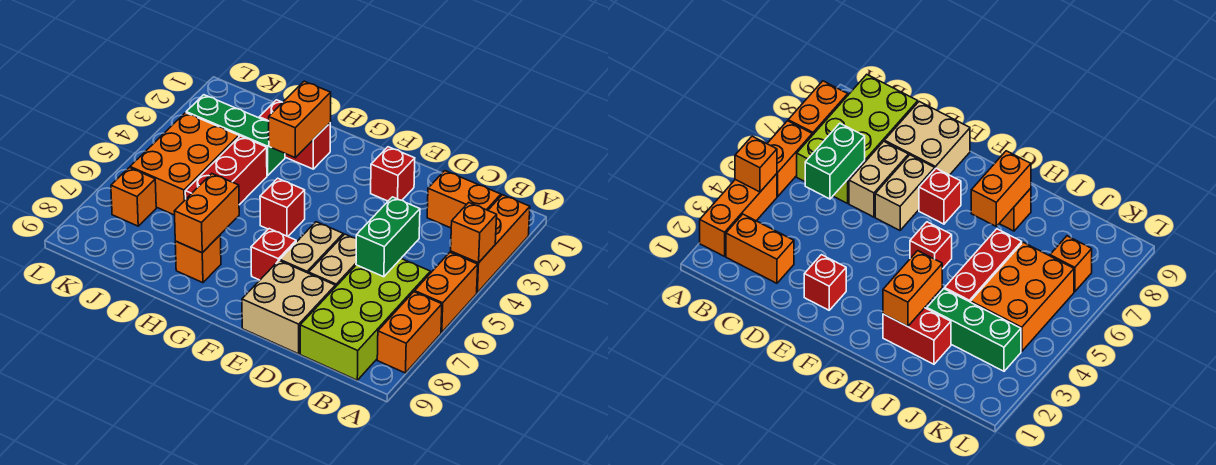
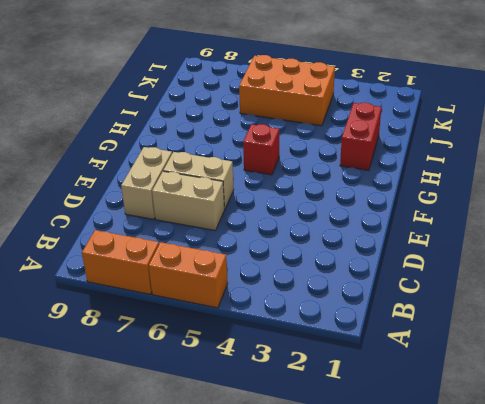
tan brick D8:E8 level 1 -> tan brick D8:E9 level 1
none -> orange brick A2:A4 level 1
none -> orange brick B2:C2 level 1
none -> lime brick B6:C9 level 1

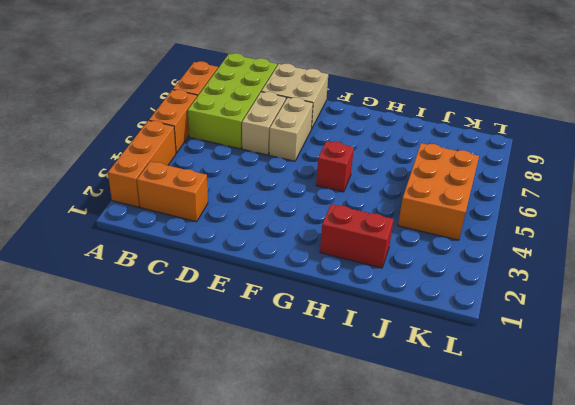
none -> red brick E2 level 1
none -> red brick F7 level 1
none -> orange brick H8 level 1

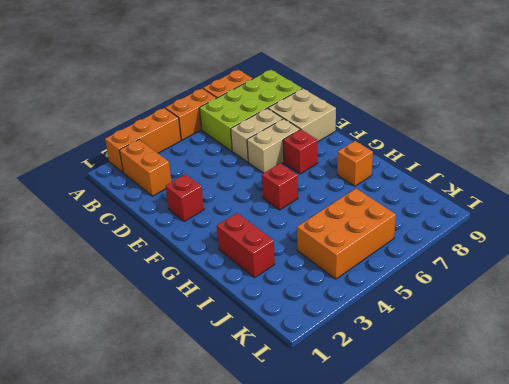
none -> green brick I3:K3 level 1
none -> red brick I4:I6 level 1
none -> orange brick K7 level 1

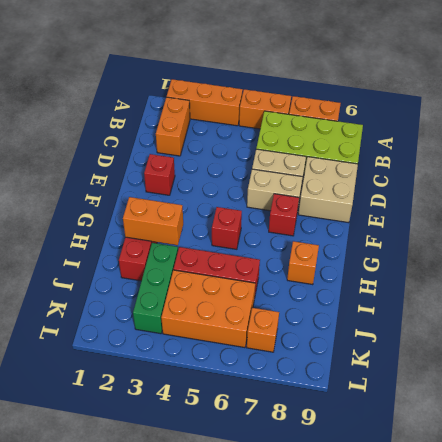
none -> orange brick A4 level 2
none -> green brick C5:C6 level 2
none -> orange brick H7:H8 level 2

